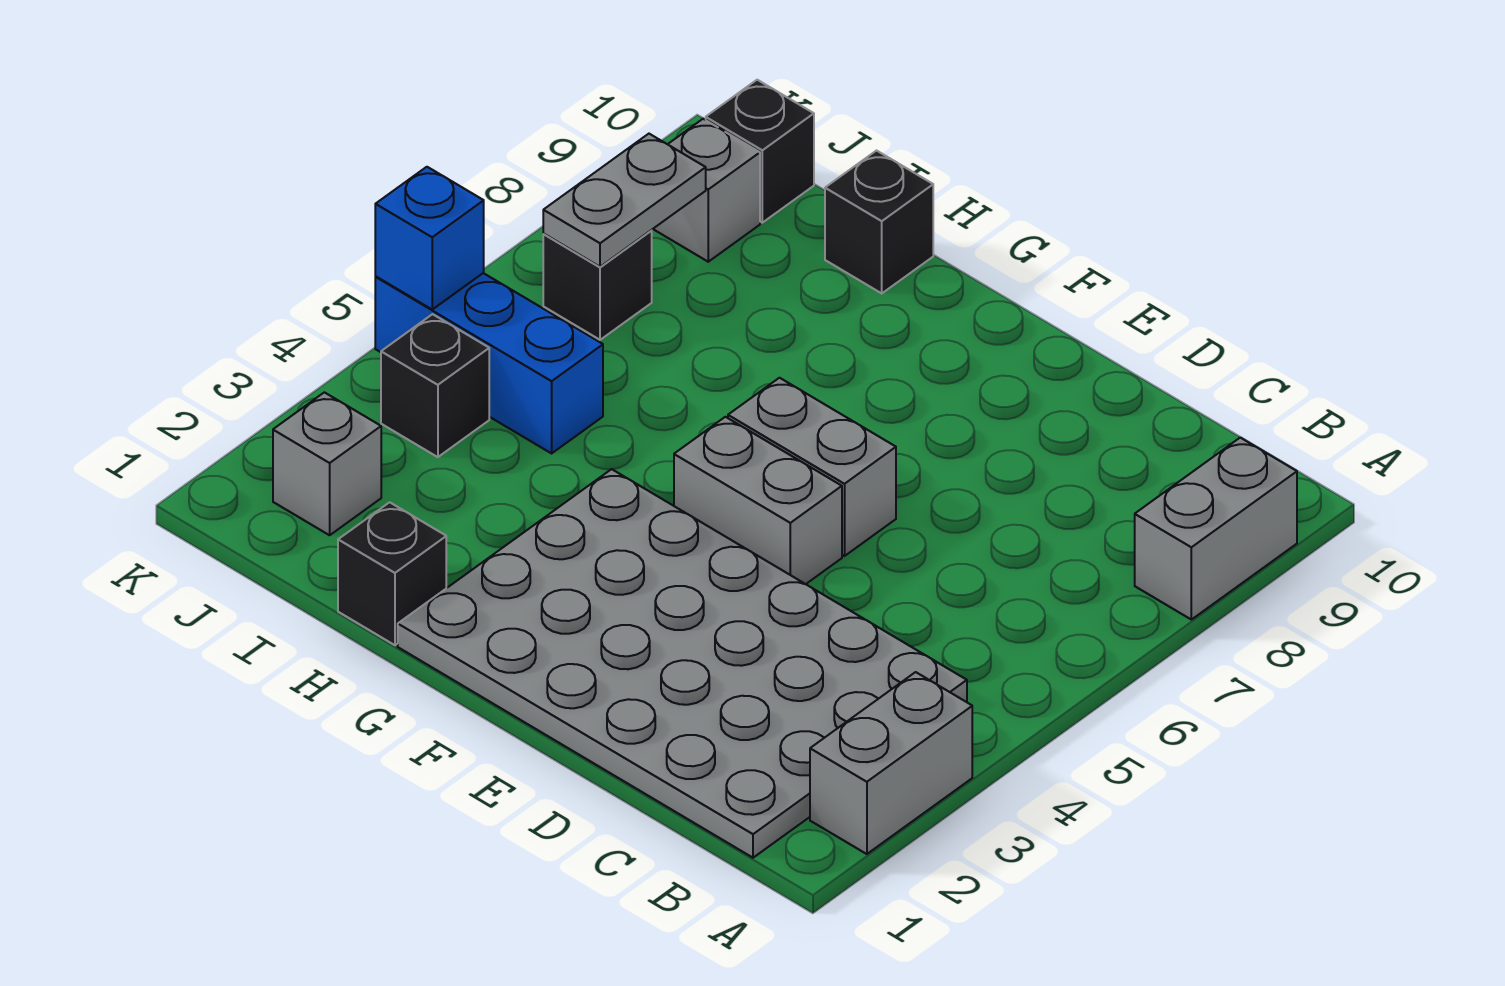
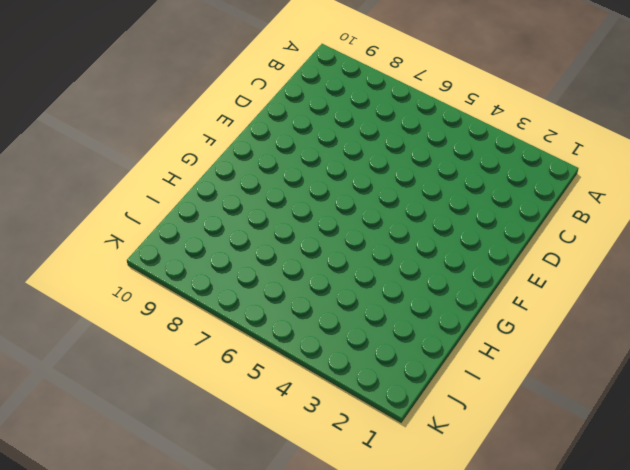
none -> grey brick A2:A3 level 1
none -> grey brick A8:A9 level 1
none -> grey plate B1:G4 level 1

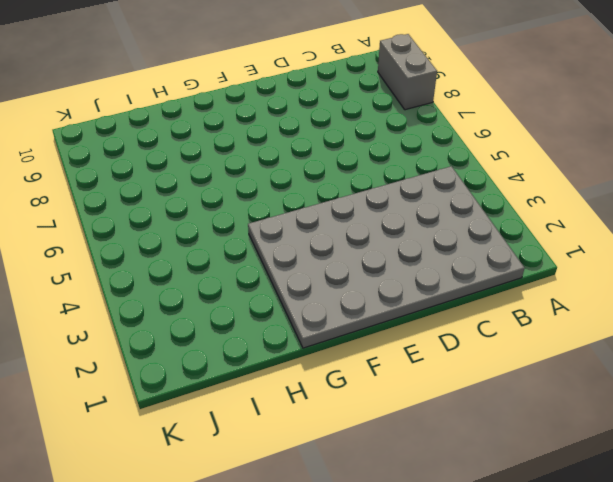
none -> grey brick A2:A3 level 1
none -> grey brick E5:F5 level 1
none -> grey brick E6:F6 level 1

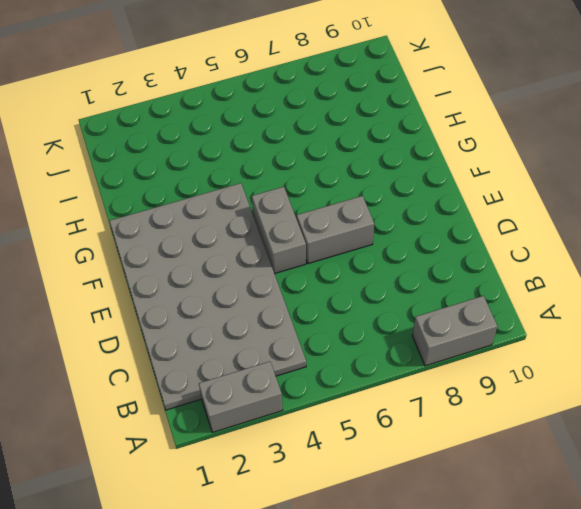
grey brick E6:E7 level 1 -> grey brick E6:F6 level 1
none -> black brick H1 level 1
none -> black brick H10 level 1
none -> blue brick I5:K5 level 1

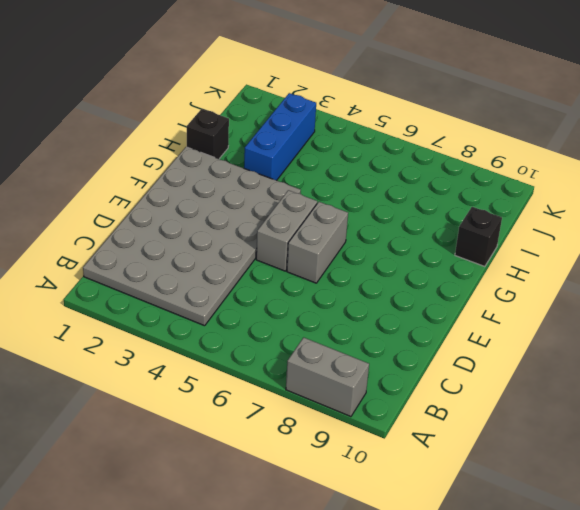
blue brick H3:J3 level 1 -> blue brick I5:K5 level 1
none -> grey brick A2:A3 level 1
none -> grey brick J2 level 1
none -> black brick J4 level 1

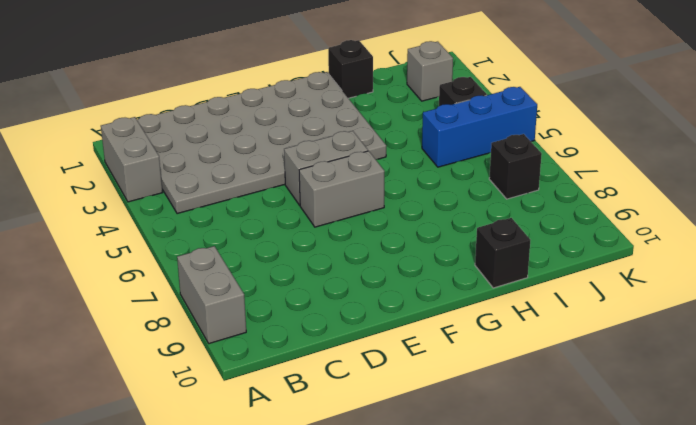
none -> grey brick J9 level 1
none -> black brick J10 level 1
none -> grey plate J7:J8 level 2

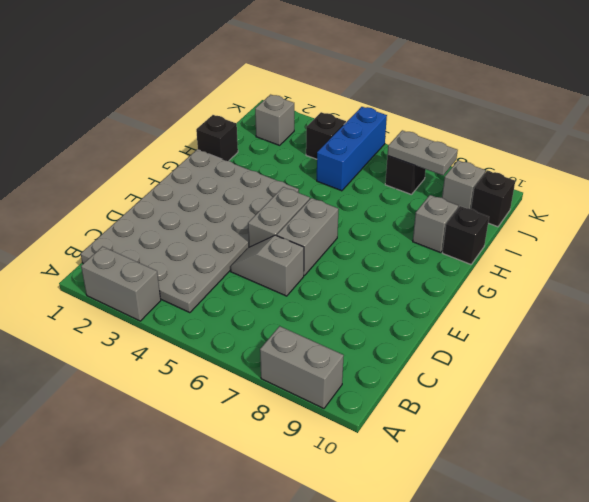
grey slope D5:D6 level 1 top 6 -> none
grey brick H9 level 1 -> none
none -> blue brick K5 level 2

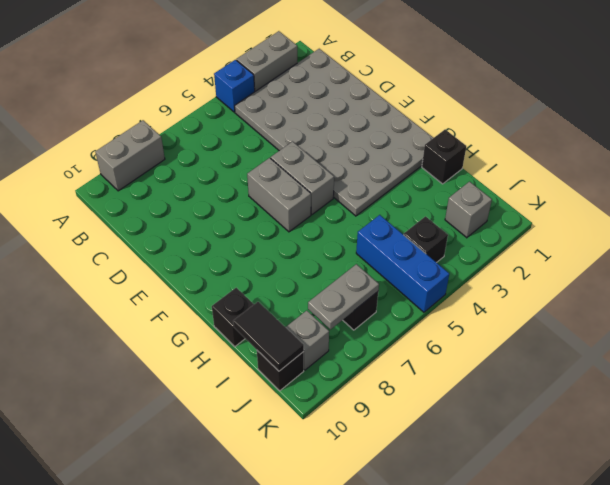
blue brick A4 level 1 -> blue brick K5 level 2
black tile I10:J10 level 2 -> none

